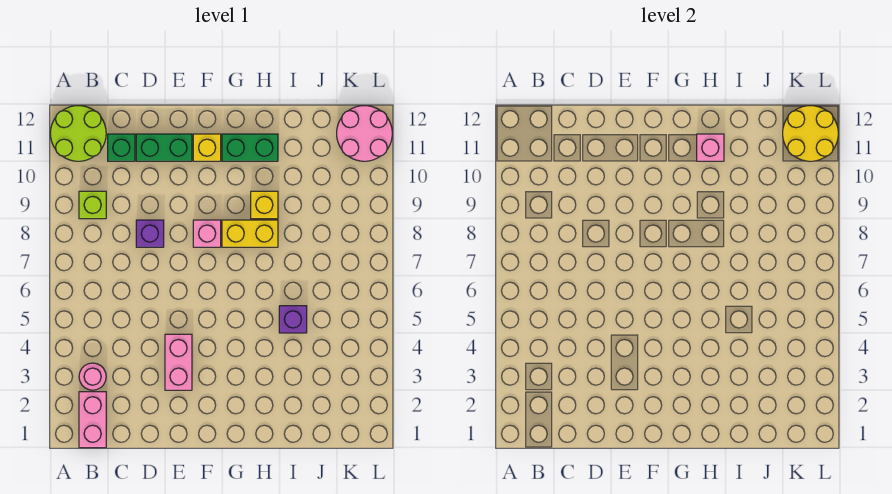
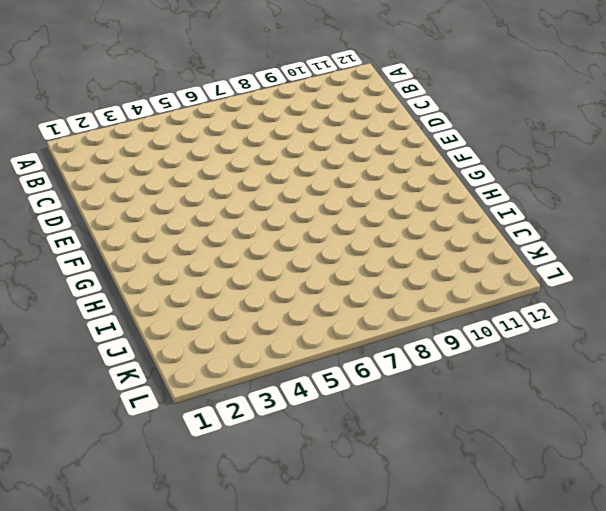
none -> lime round brick A11:B12 level 1
none -> pink brick B1:B2 level 1
none -> pink round brick B3 level 1

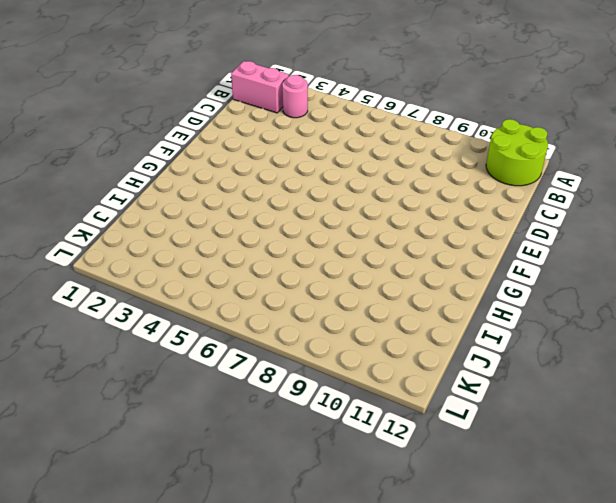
none -> lime brick B9 level 1
none -> green brick C11 level 1
none -> purple brick D8 level 1

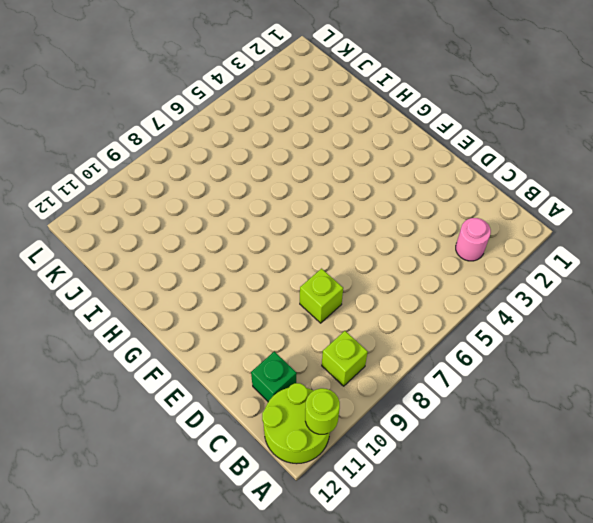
lime round brick A11 level 2 -> none
lime brick D8 level 1 -> purple brick D8 level 1
none -> pink brick B1:B2 level 1
none -> green brick D11:E11 level 1
none -> pink brick E3:E4 level 1

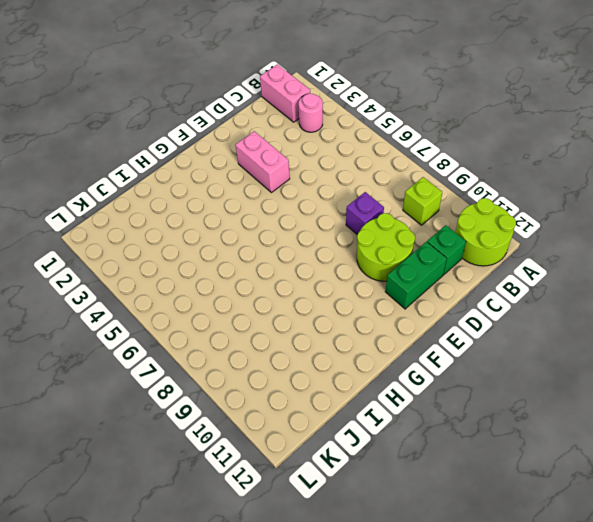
lime round brick D9:E10 level 1 -> none
none -> pink brick F8 level 1
none -> yellow brick F11 level 1
none -> yellow brick G8:H8 level 1

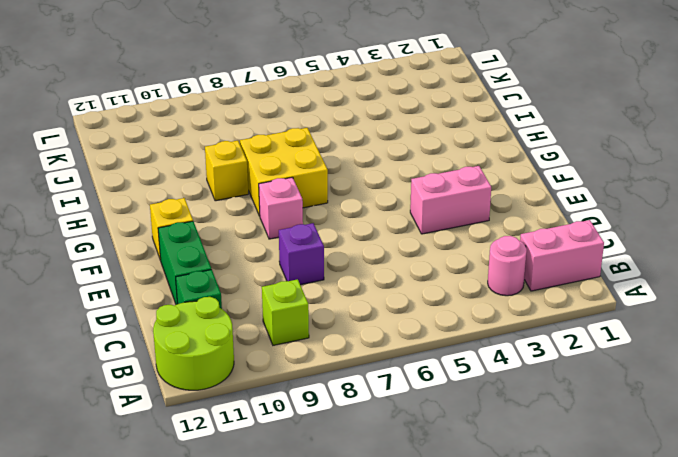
yellow brick G7:H8 level 1 -> yellow brick G8:H8 level 1
none -> green brick G11:H11 level 1
none -> purple brick I5 level 1
none -> pink round brick K11:L12 level 1

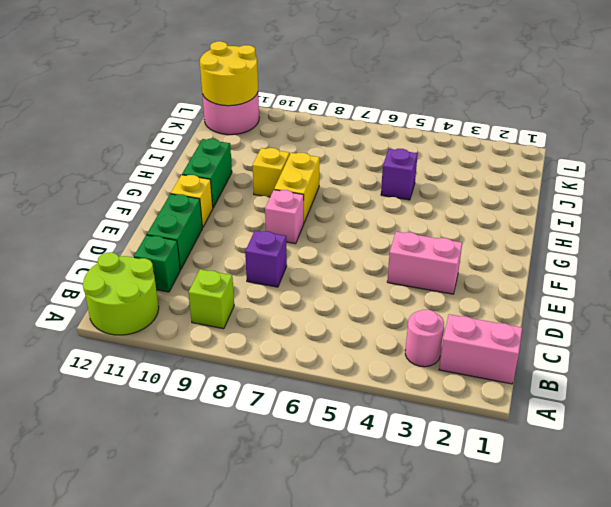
none -> pink brick H11 level 2

